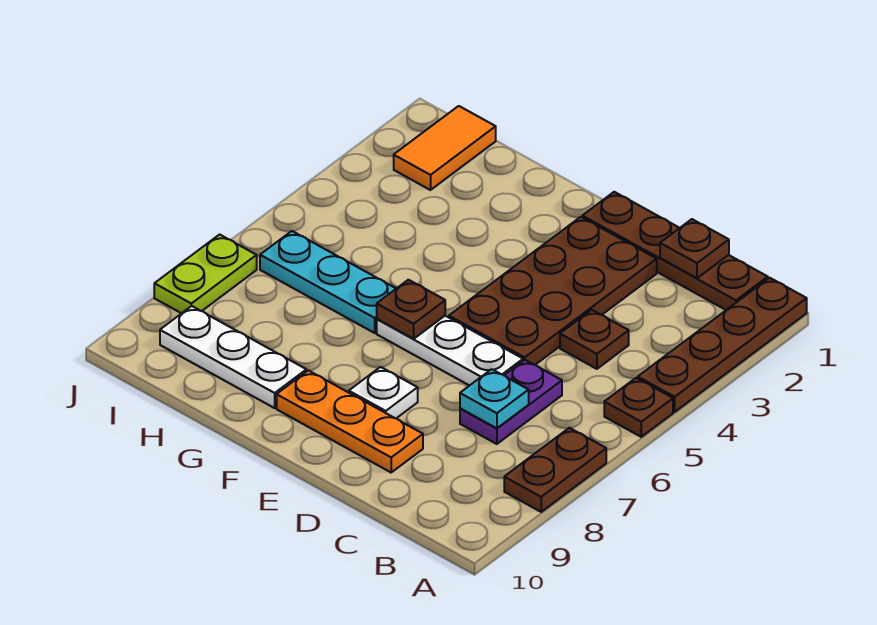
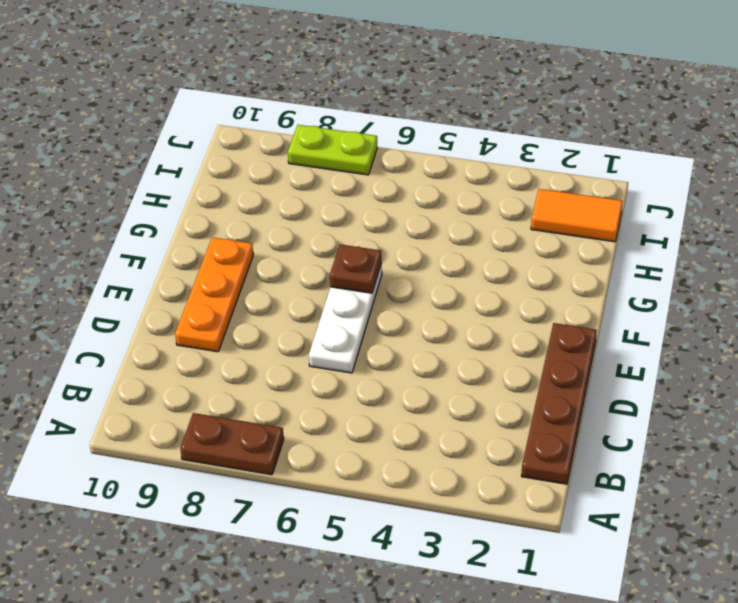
none -> brown plate A1:A4 level 1
none -> brown plate A5 level 1
none -> brown plate C4 level 1

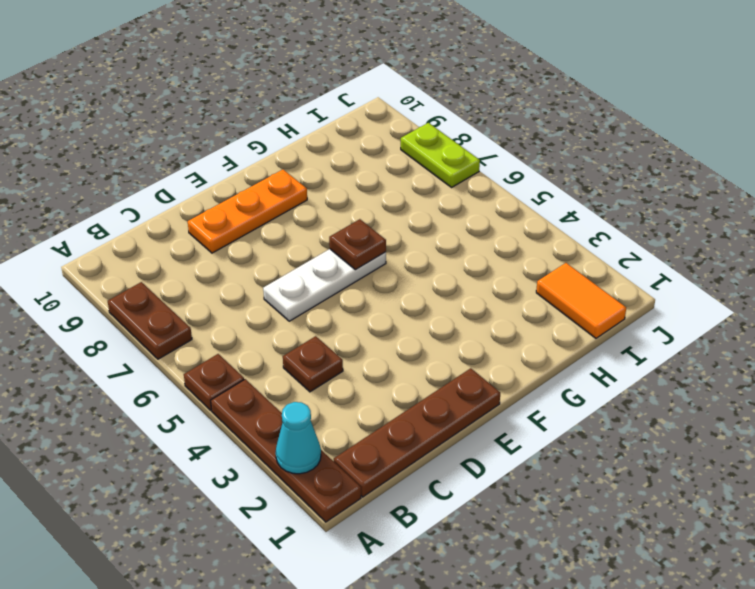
cyan cone A2 level 2 -> none
none -> purple plate C6:C7 level 1
none -> brown plate D2:E5 level 1
none -> white plate E8 level 1

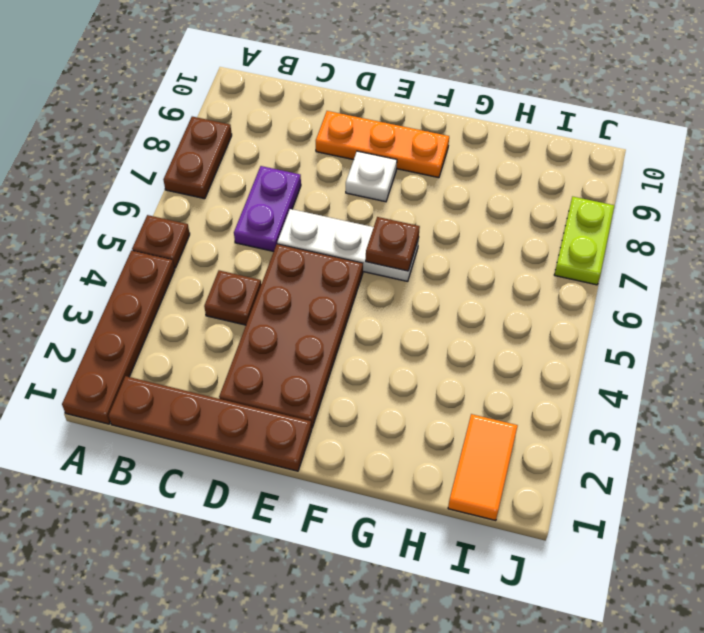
none -> cyan plate G6:I6 level 1
none -> white plate G9:I9 level 1
none -> brown plate C1 level 2

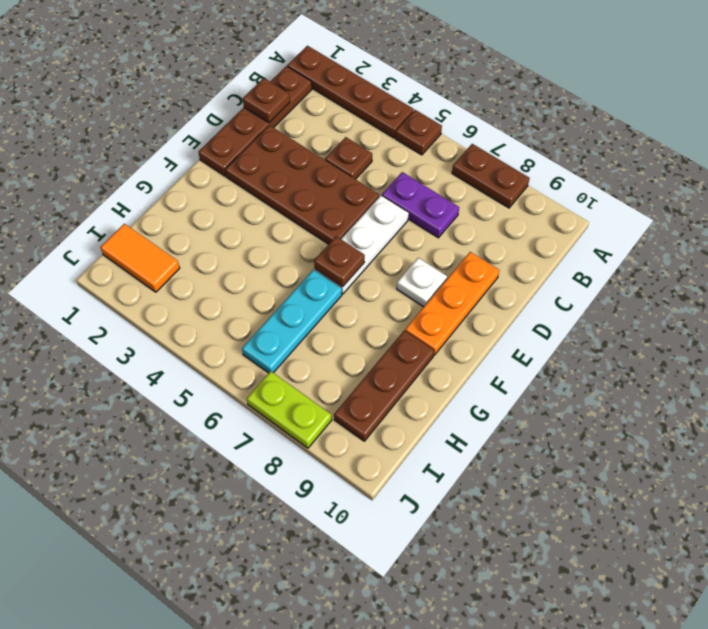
brown plate G9:I9 level 1 -> white plate G9:I9 level 1
none -> cyan plate C7 level 2

